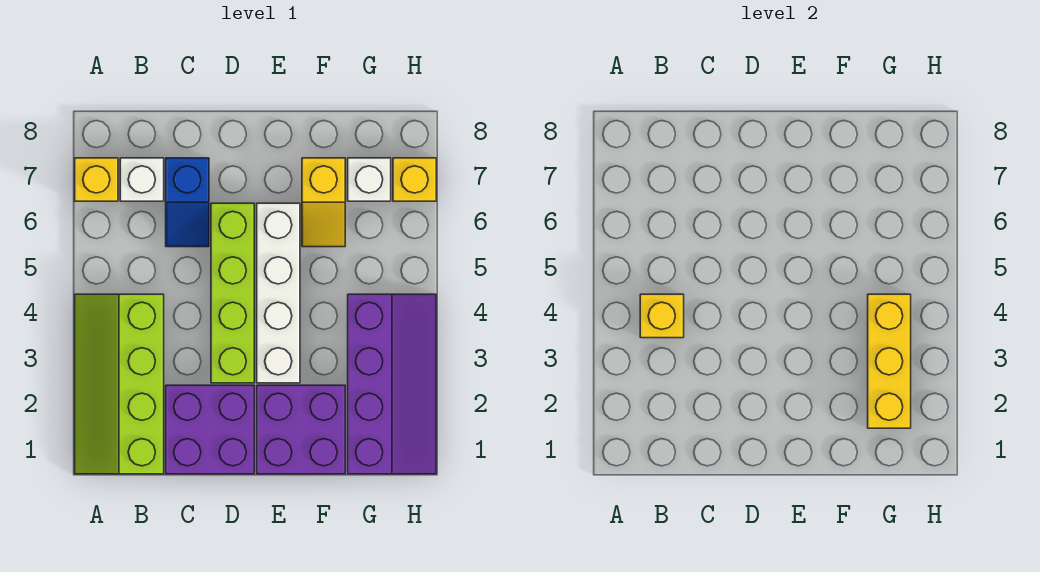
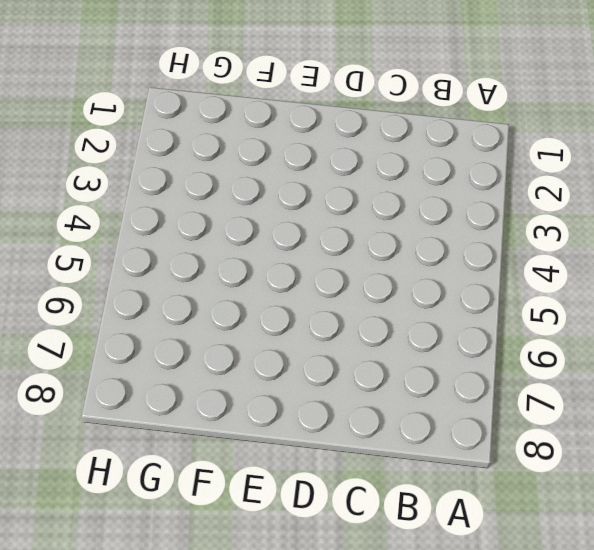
none -> lime slope A1:B4 level 1 top B
none -> yellow brick A7 level 1
none -> white brick B7 level 1

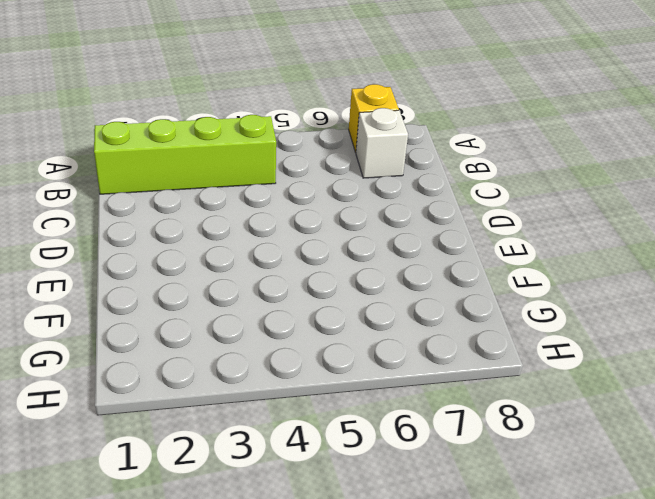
none -> purple brick C1:D2 level 1
none -> blue slope C6:C7 level 1 top 7
none -> lime brick D3:D6 level 1

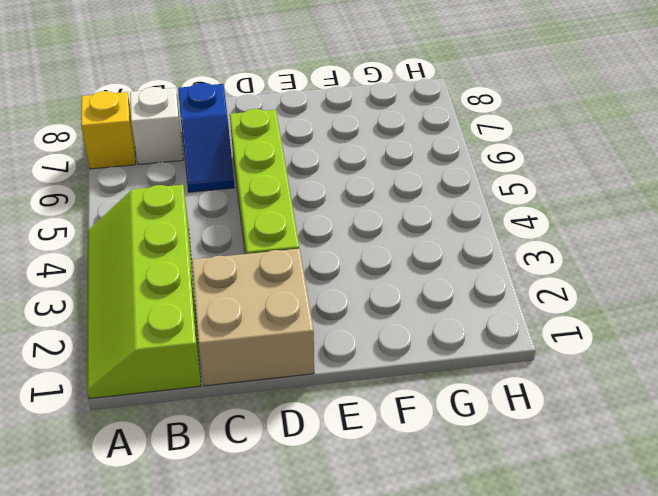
tan brick C1:D2 level 1 -> purple brick C1:D2 level 1
none -> purple brick E1:F2 level 1
none -> white brick E3:E6 level 1
none -> yellow slope F6:F7 level 1 top 7

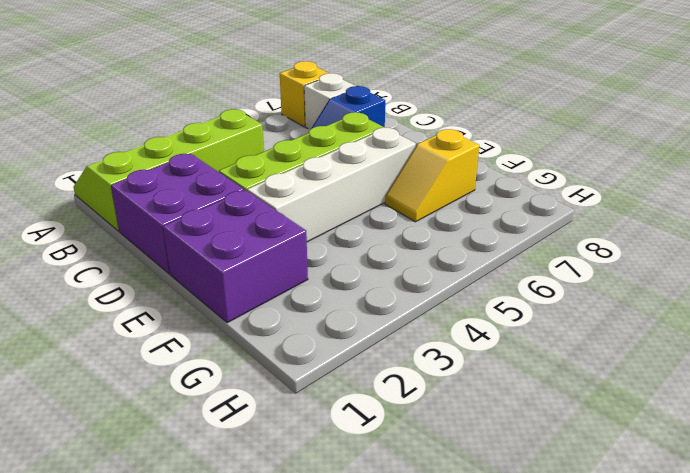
none -> purple slope G1:H4 level 1 top G
none -> white brick G7 level 1
none -> yellow brick H7 level 1

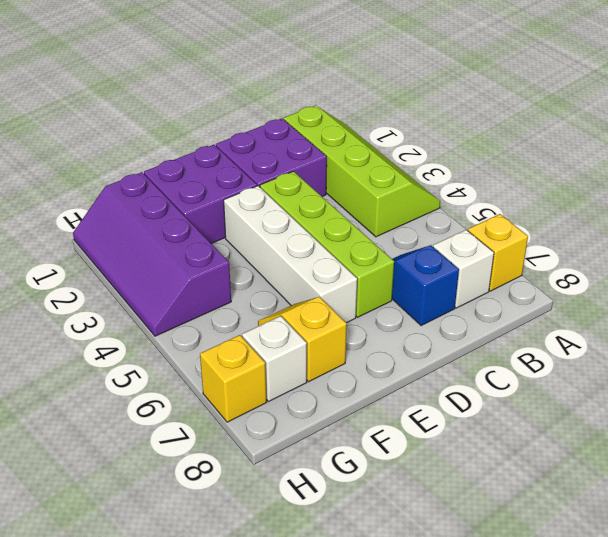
none -> yellow brick B4 level 2
none -> yellow brick G2:G4 level 2

